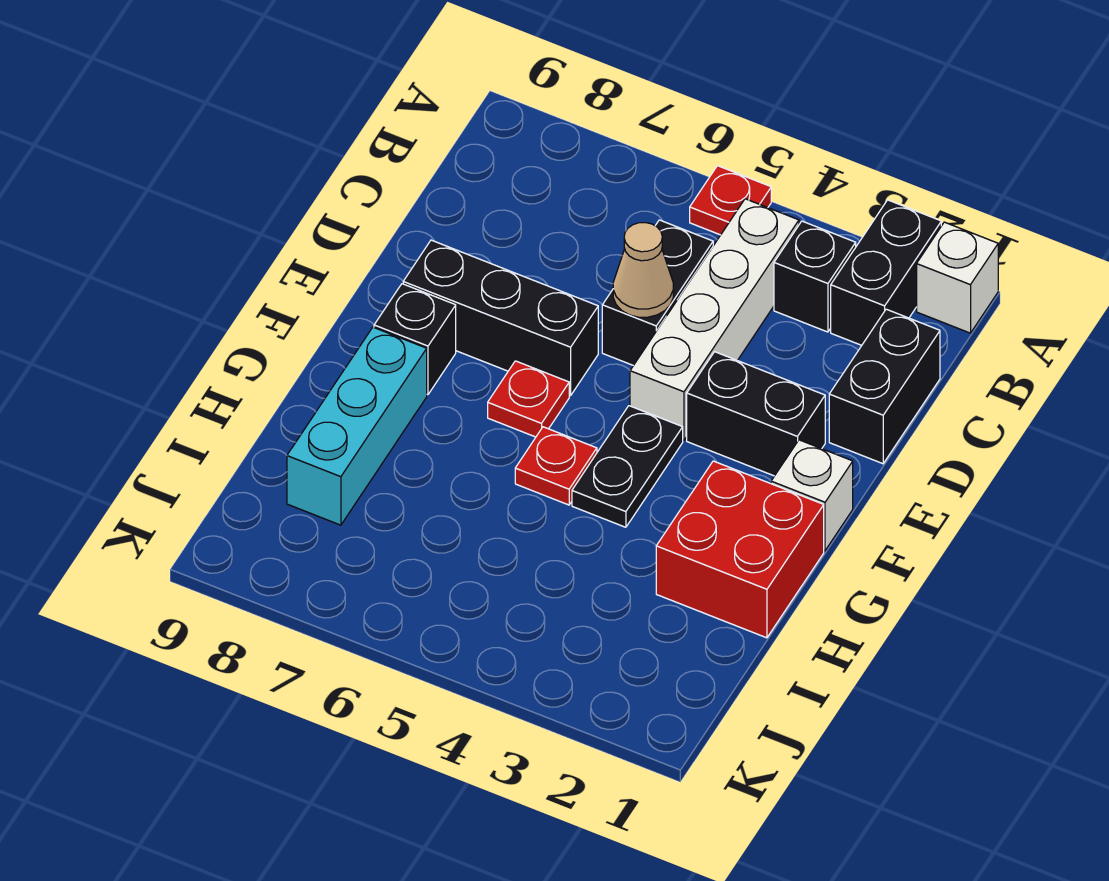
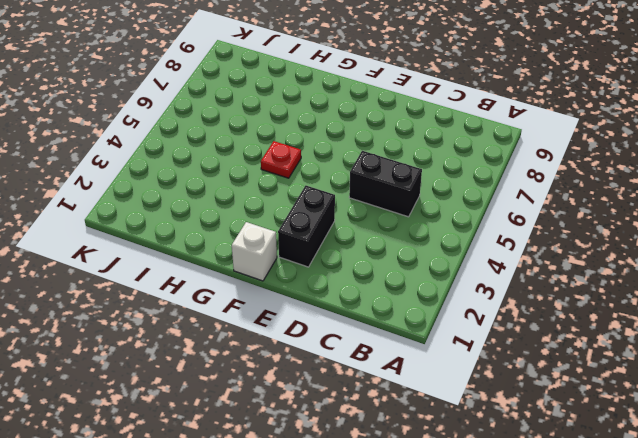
none -> white brick A1 level 1
none -> black brick A2:B2 level 1
none -> red plate A5 level 1

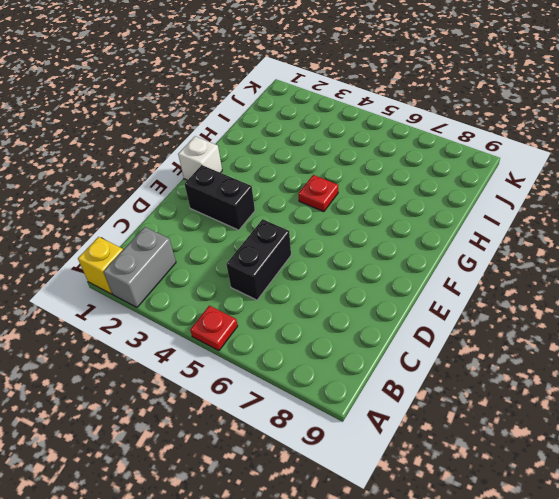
yellow brick A1 level 1 -> white brick A1 level 1
grey brick A2:B2 level 1 -> black brick A2:B2 level 1
none -> black brick B3 level 1
none -> white brick B4:E4 level 1
none -> black brick C1:D1 level 1

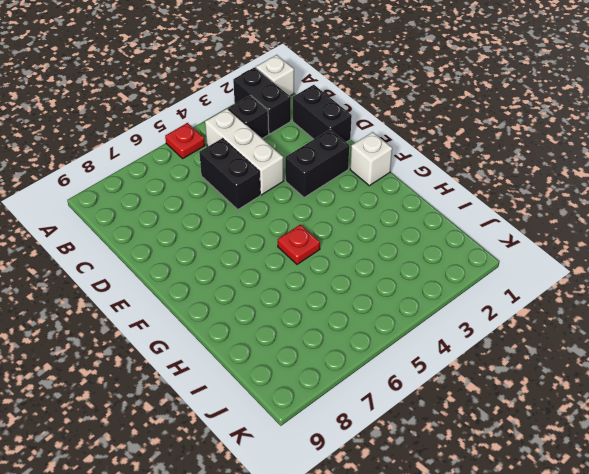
white brick B4:D4 level 1 -> white brick B4:E4 level 1
none -> black brick E6:E8 level 1
none -> black plate F4:G4 level 1
none -> red plate F6 level 1

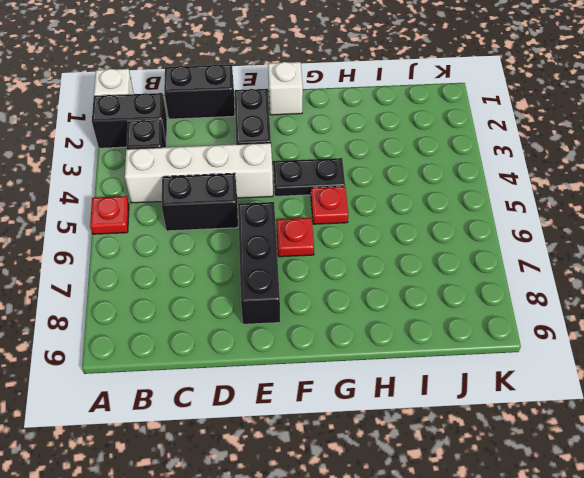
none -> black brick F8 level 1
none -> red brick G1:H2 level 1
none -> cyan brick G8:I8 level 1

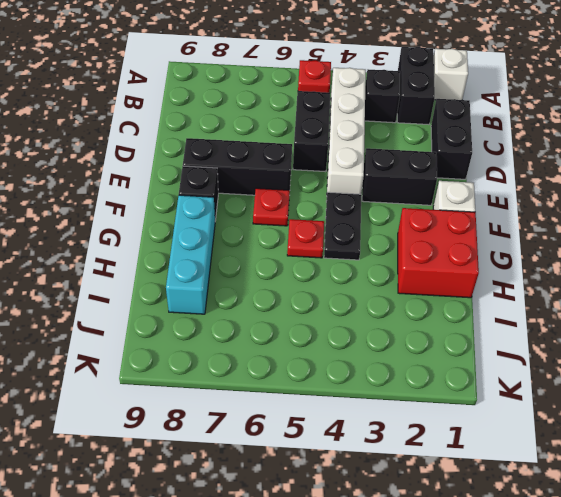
none -> tan cone D5 level 2

